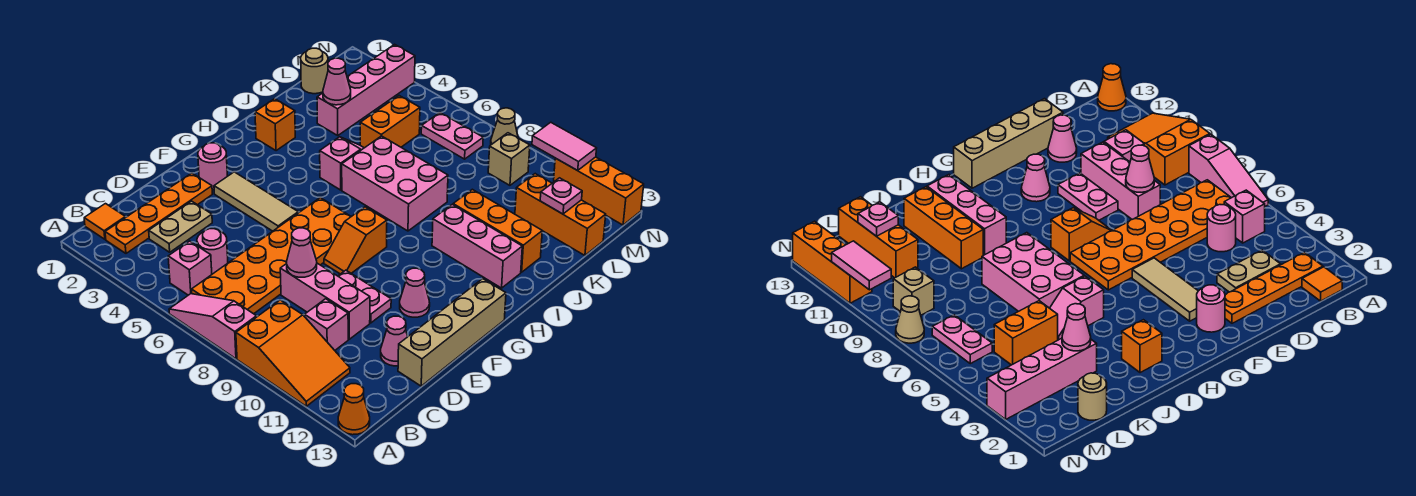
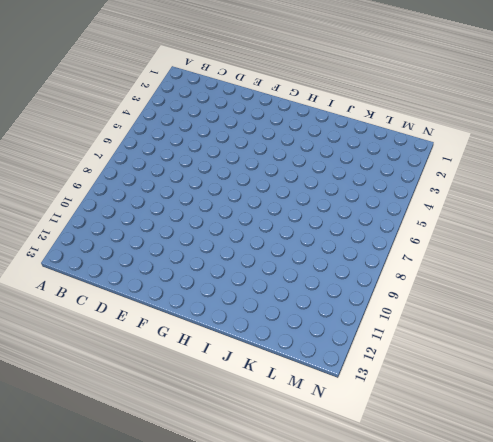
none -> pink slope A6:A8 level 1 top 8
none -> orange slope A9:B11 level 1 top 9
none -> orange cone A13 level 1
none -> orange tile B1 level 1

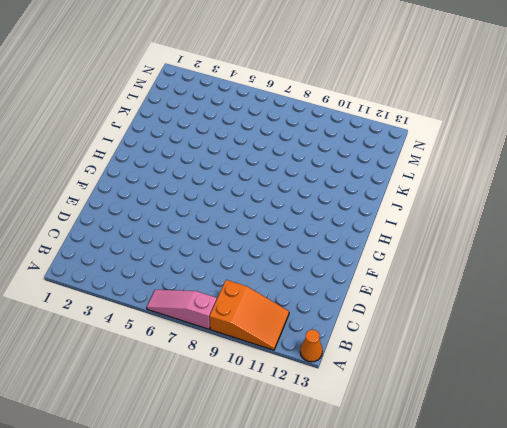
none -> orange tile B1 level 1
none -> orange plate B2:E2 level 1
none -> pink brick B5 level 1
none -> orange plate B6:G7 level 1

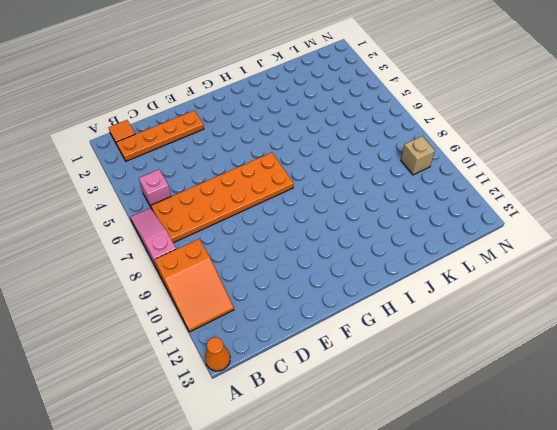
none -> tan plate C3:D3 level 1
none -> pink round brick C5 level 1
none -> pink brick C10 level 1
none -> pink brick D8:D10 level 1

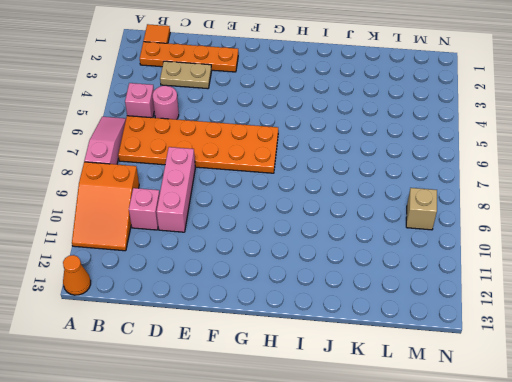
none -> pink cone D12 level 1
none -> tan brick D13:G13 level 1
none -> pink plate E9:E10 level 1
none -> pink round brick F2 level 1

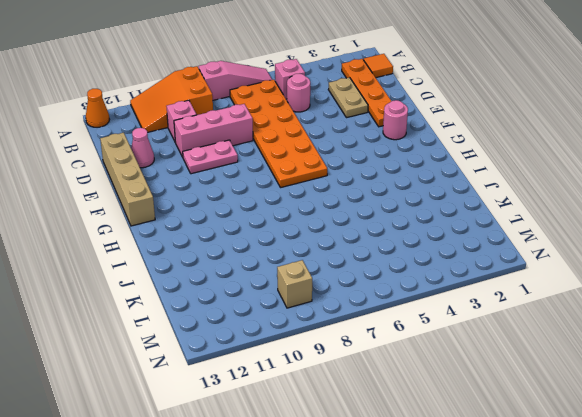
none -> tan tile F3:F5 level 1
none -> orange slope F8:G8 level 1 top G
none -> pink cone F11 level 1
none -> orange brick I2 level 1

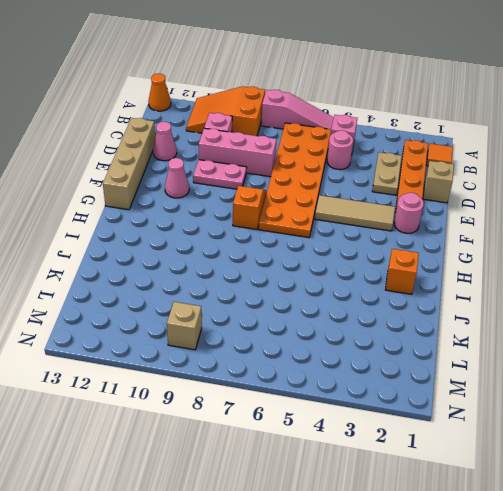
tan brick D1 level 1 -> none
none -> pink slope I5:J5 level 1 top I
none -> pink brick I6:J8 level 1
none -> pink brick I10:I12 level 1
none -> orange brick J10:J12 level 1

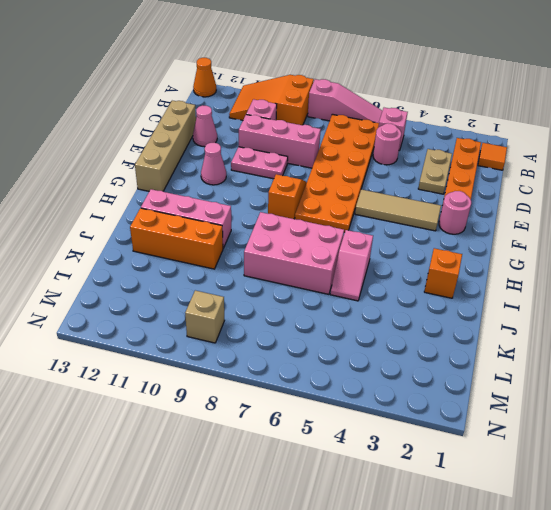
none -> pink brick K3:N3 level 1
none -> orange brick K5:L5 level 1
none -> tan round brick L1 level 1
none -> orange brick L11:L13 level 1

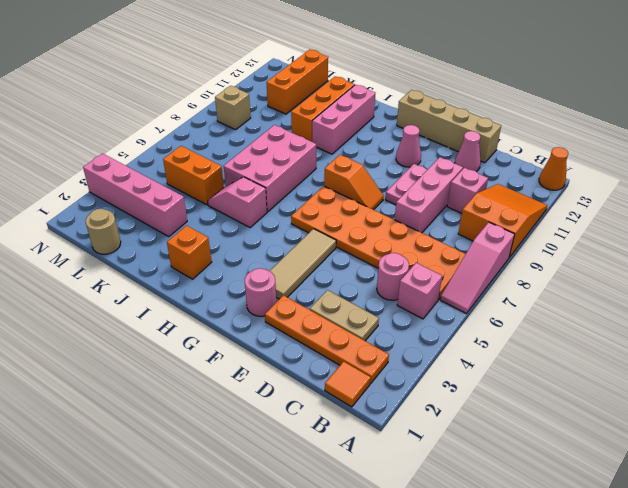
none -> pink plate M6:M7 level 1
none -> tan cone N8 level 1
none -> orange brick N11:N13 level 1
none -> pink cone D8 level 2

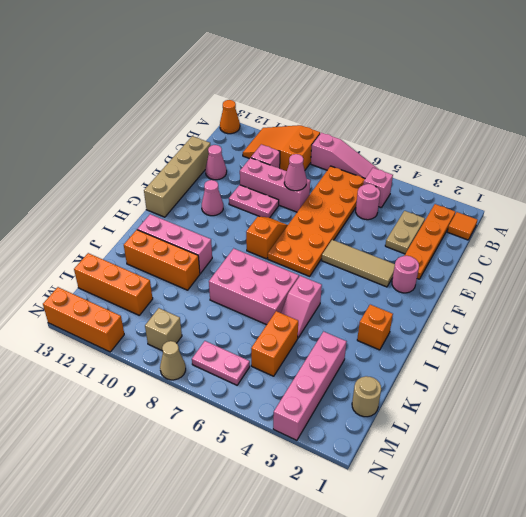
none -> pink cone K3 level 2
none -> pink plate L12 level 2
none -> pink tile N10:N11 level 2

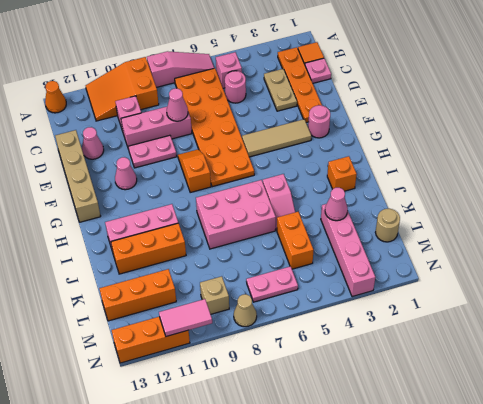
pink plate C1 level 1 -> pink plate L12 level 2

